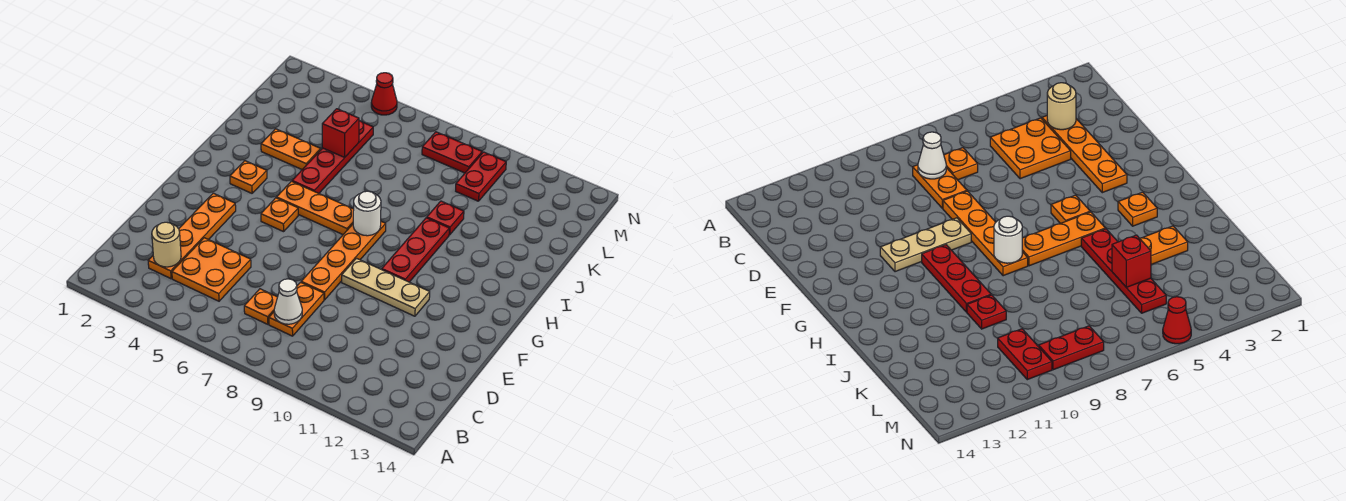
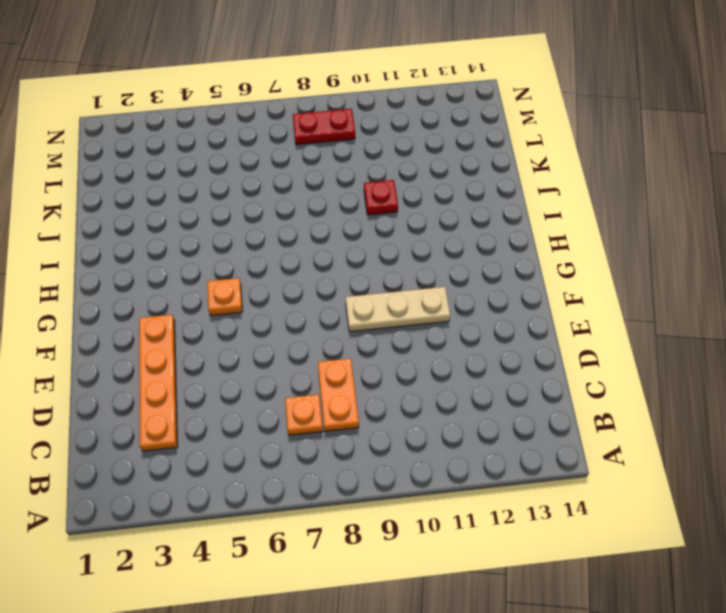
none -> orange plate C4:D5 level 1
none -> orange plate E8:H8 level 1
none -> red plate G10:I10 level 1

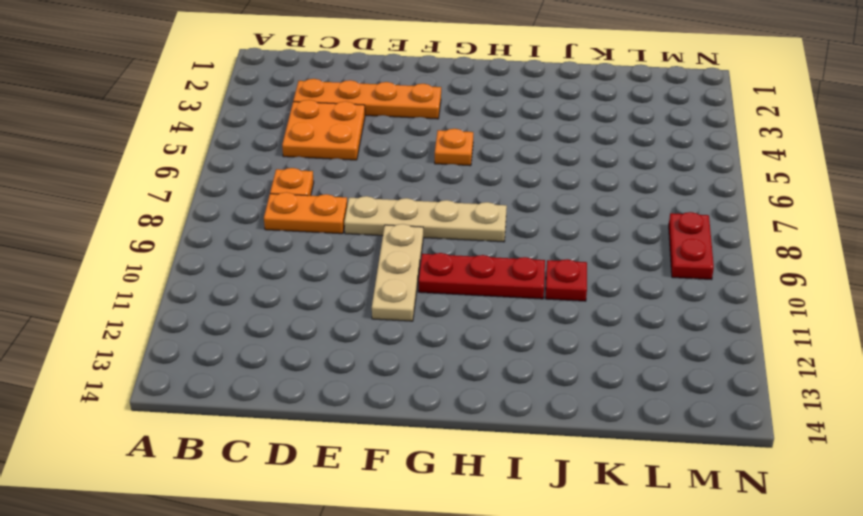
tan plate E8:H8 level 1 -> orange plate E8:H8 level 1
none -> orange plate H3 level 1
none -> orange plate H5:H7 level 1
none -> red plate I5:L5 level 1

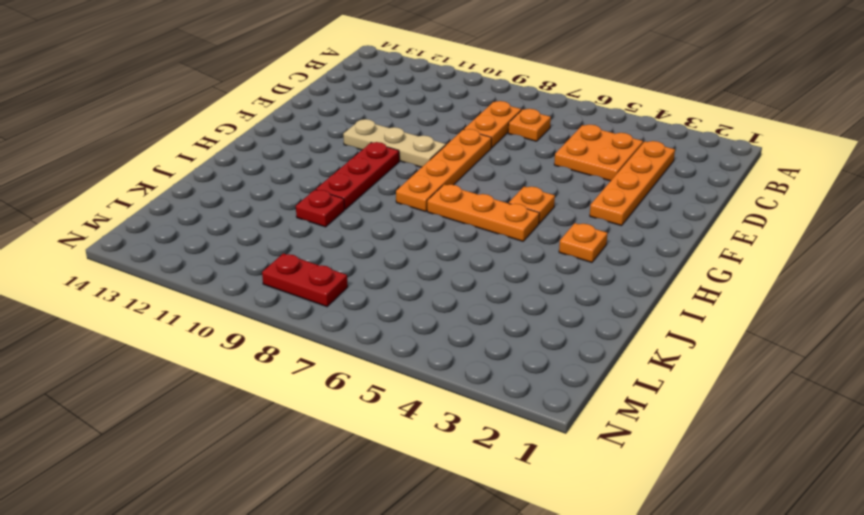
none -> red plate I5:L5 level 1
none -> orange plate J3:J4 level 1
none -> red plate L10:M10 level 1

